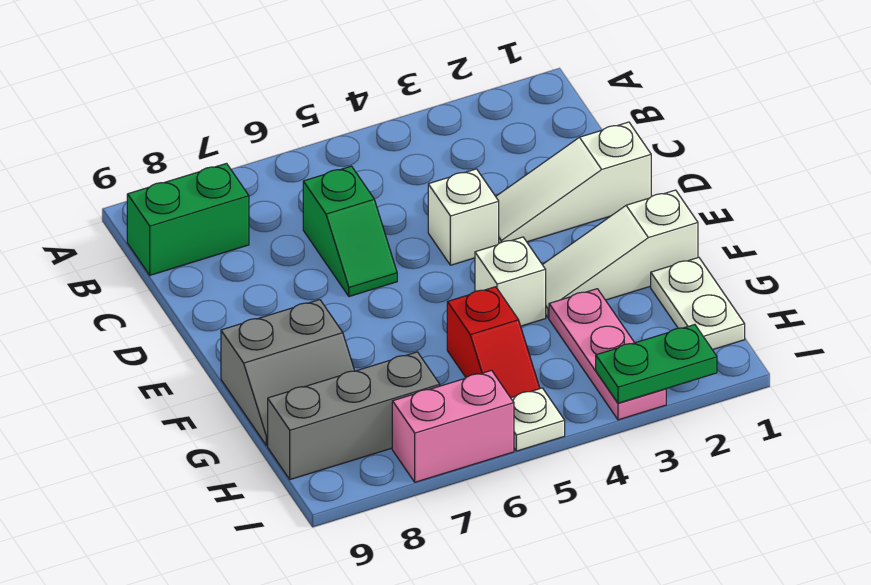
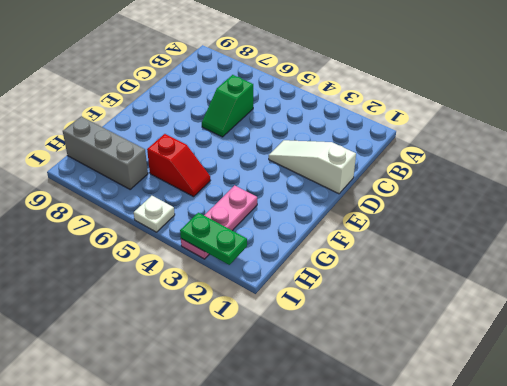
red slope G5:G6 level 1 top 6 -> red slope G5:H5 level 1 top G
none -> green brick B8:B9 level 1
none -> white brick D4 level 1
none -> white slope F1:F3 level 1 top 1

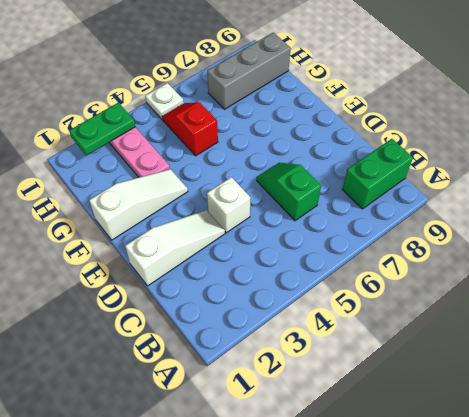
none -> white brick F4 level 1
none -> grey slope F8:G9 level 1 top F
none -> white plate G1:H1 level 1

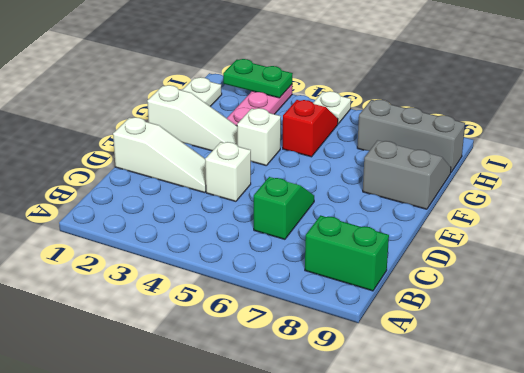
none -> pink brick I6:I7 level 1

